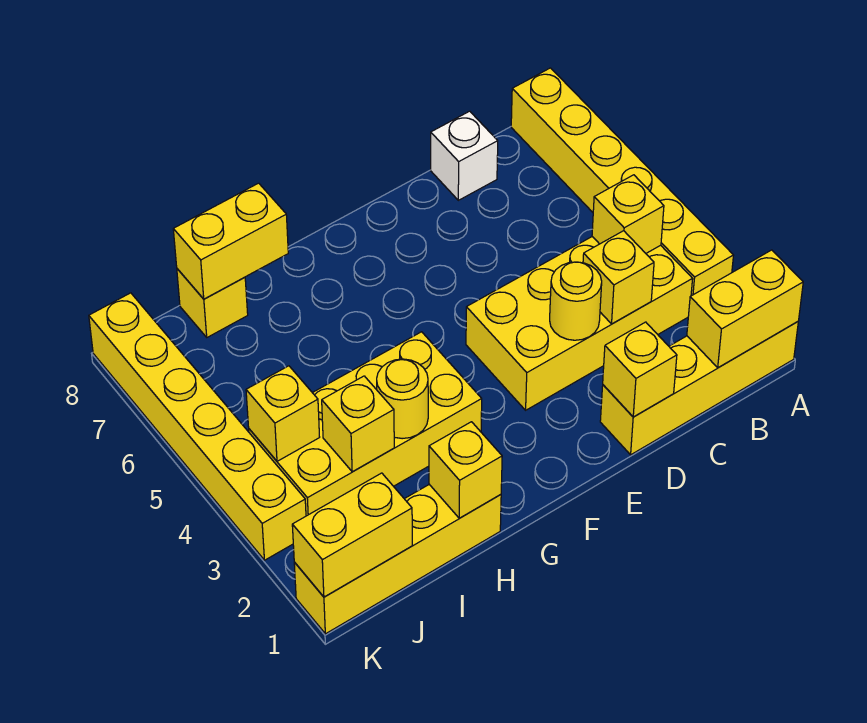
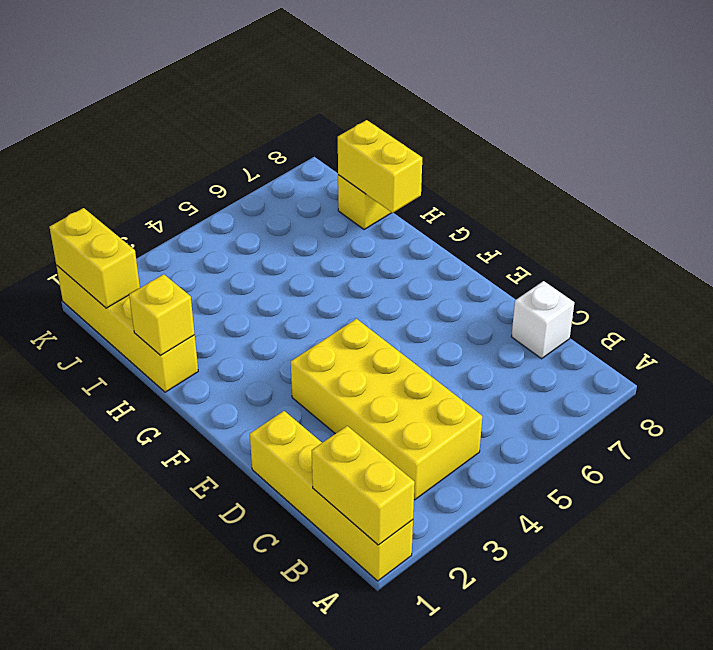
none -> yellow brick A3:A8 level 1
none -> yellow brick G3:J4 level 1
none -> yellow brick K3:K8 level 1

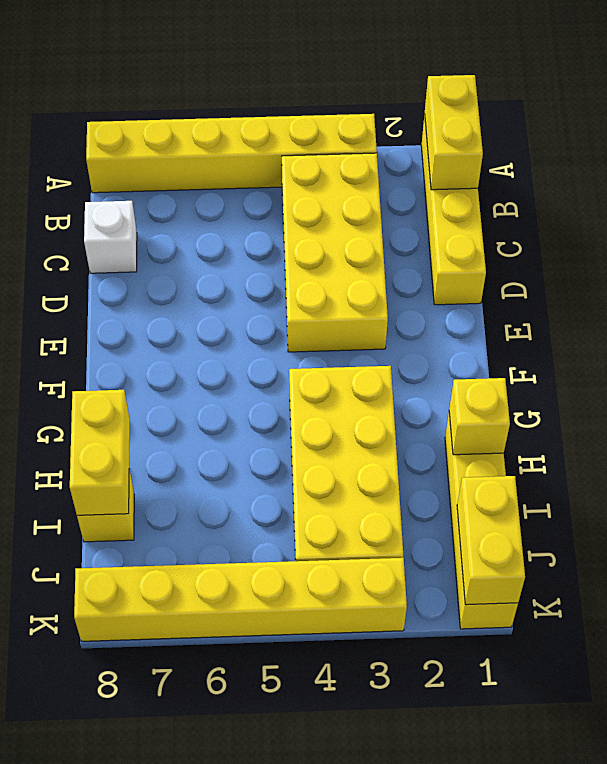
none -> yellow brick B4 level 2
none -> yellow brick C3 level 2
none -> yellow brick D1 level 2

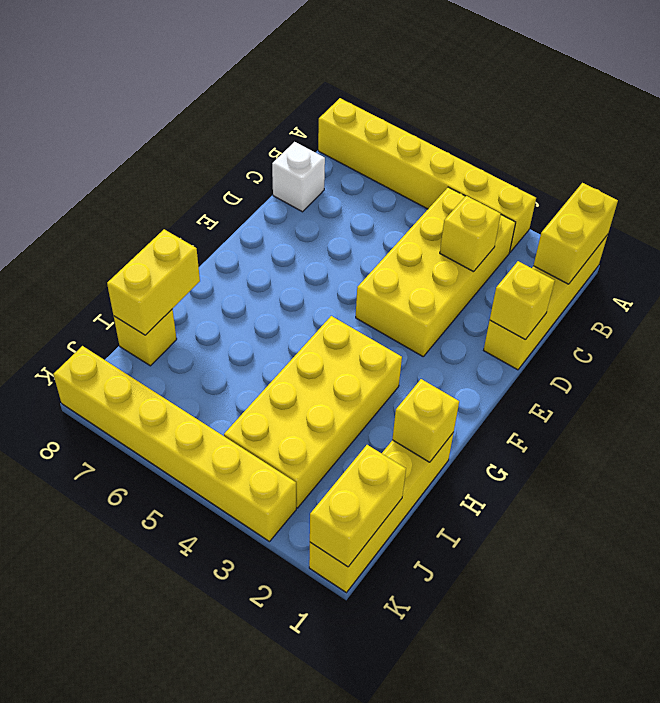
none -> yellow brick B4 level 2
none -> yellow round brick D3 level 2
none -> yellow round brick H3 level 2

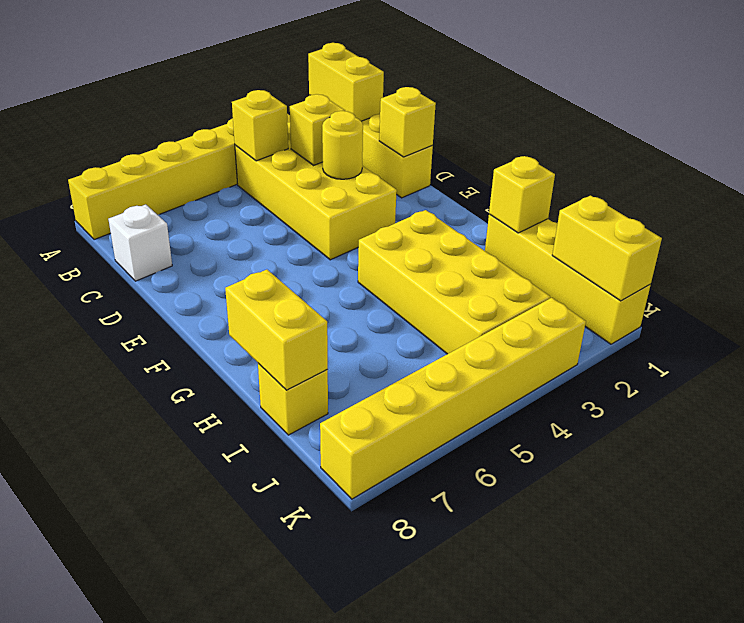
none -> yellow round brick H3 level 2
none -> yellow brick I3 level 2
none -> yellow brick J4 level 2

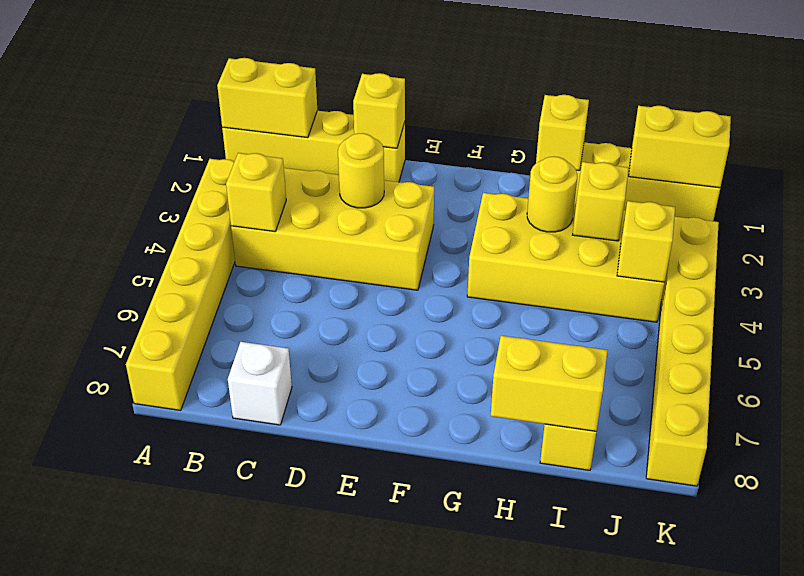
none -> yellow brick C3 level 2

